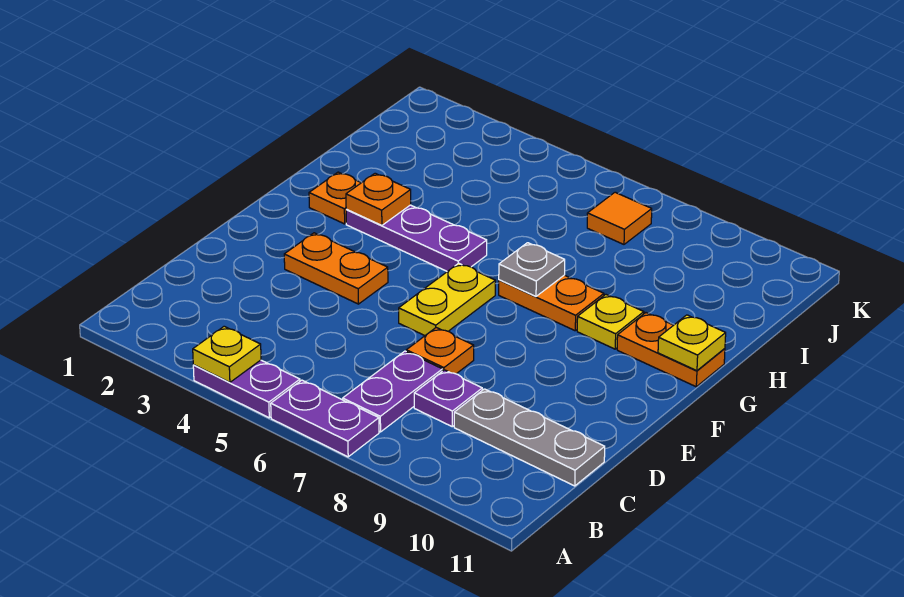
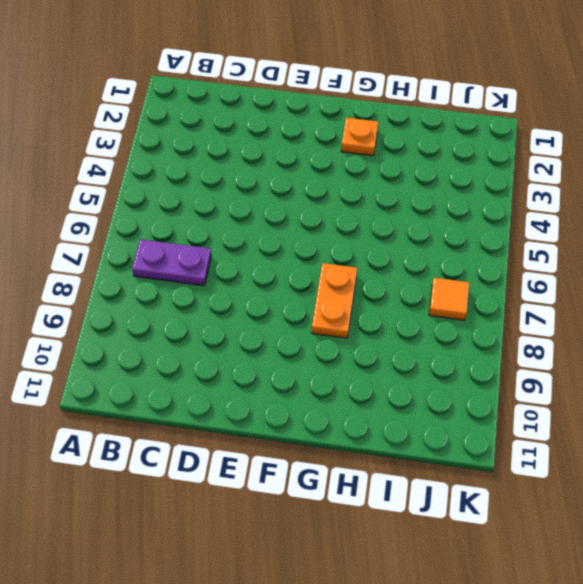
none -> purple plate A4:A5 level 1
none -> purple plate A6:A7 level 1
none -> purple plate C8 level 1

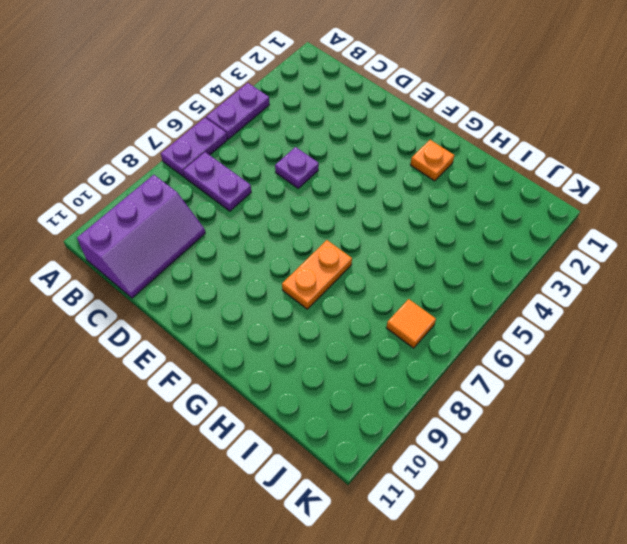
purple slope B9:C11 level 1 top B -> grey plate C9:C11 level 1
purple plate D5 level 1 -> purple plate C8 level 1
none -> orange plate D7 level 1
none -> orange plate E3:E4 level 1
none -> yellow plate E6:F6 level 1

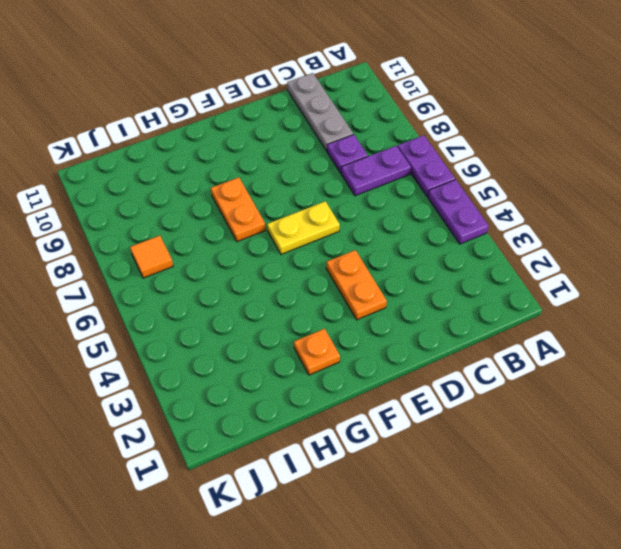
none -> orange plate D7 level 1
none -> purple plate G3:G5 level 1
none -> yellow plate G9 level 1

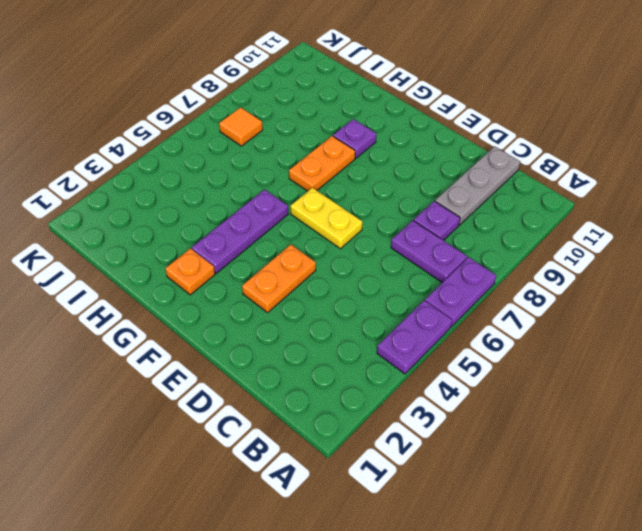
purple plate G9 level 1 -> yellow plate G9 level 1
none -> orange plate D7 level 1
none -> orange plate G10:G11 level 1
none -> yellow plate A4 level 2

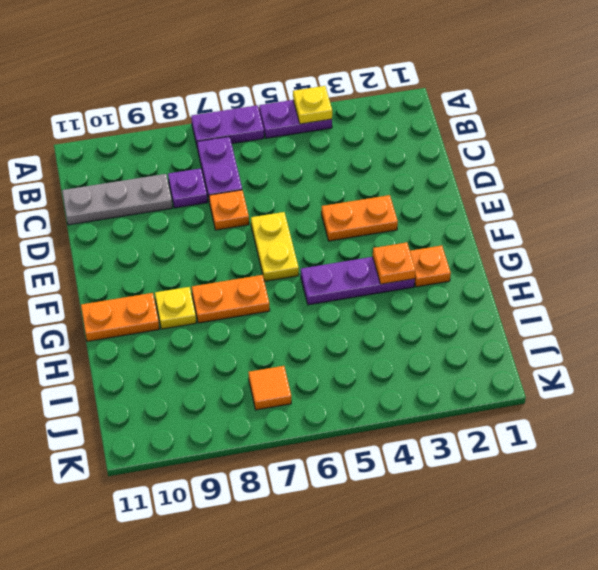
none -> grey plate G7 level 2
none -> yellow plate G11 level 2

